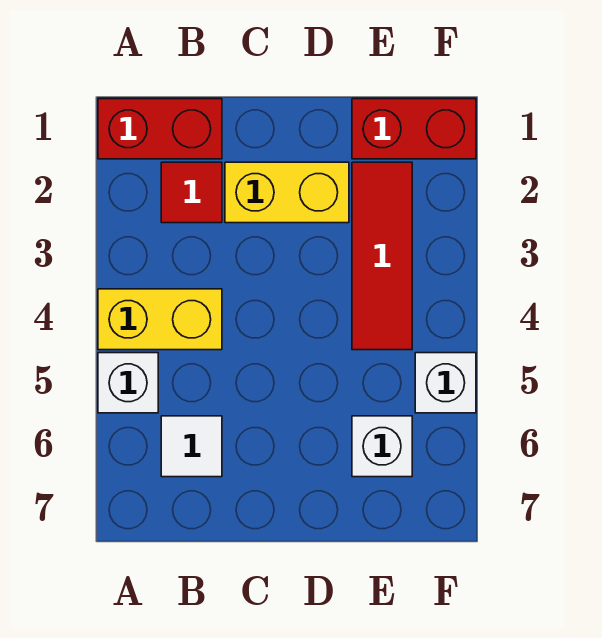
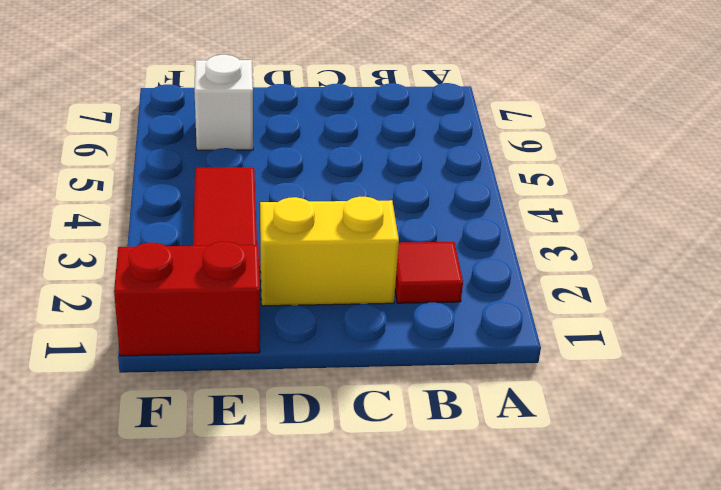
none -> red brick A1:B1 level 1
none -> yellow brick A4:B4 level 1

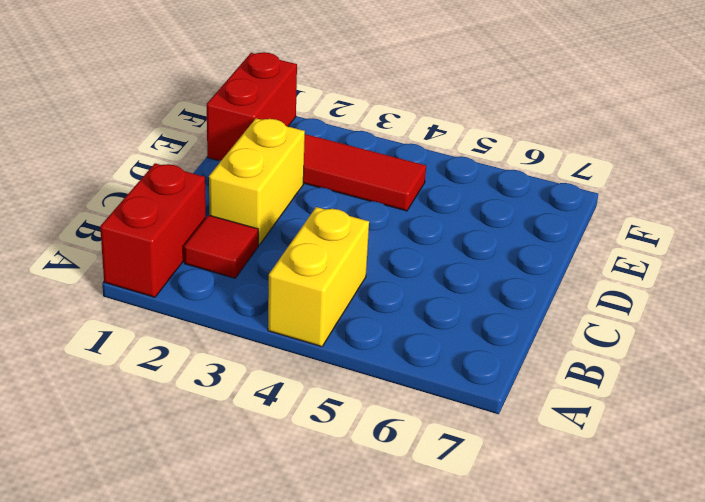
none -> white brick A5 level 1
none -> white tile B6 level 1

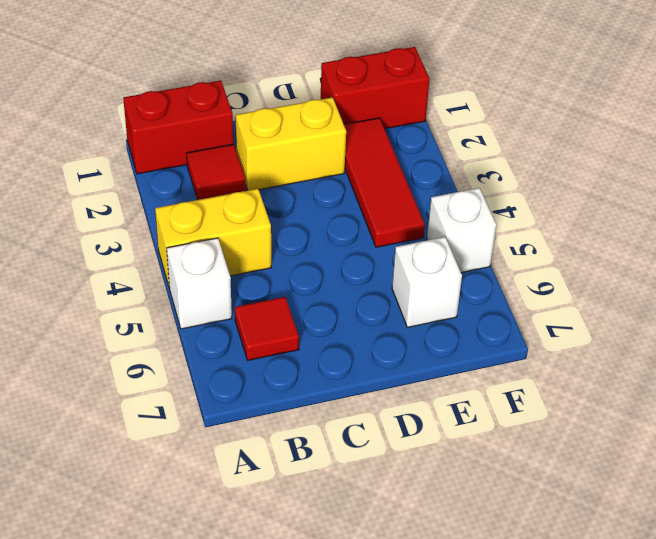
red tile B6 level 1 -> white tile B6 level 1

